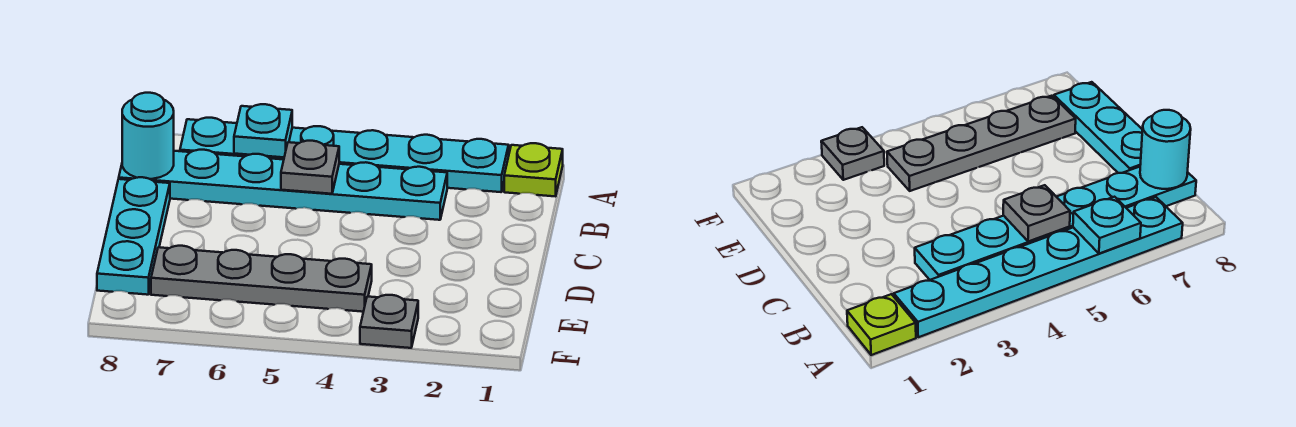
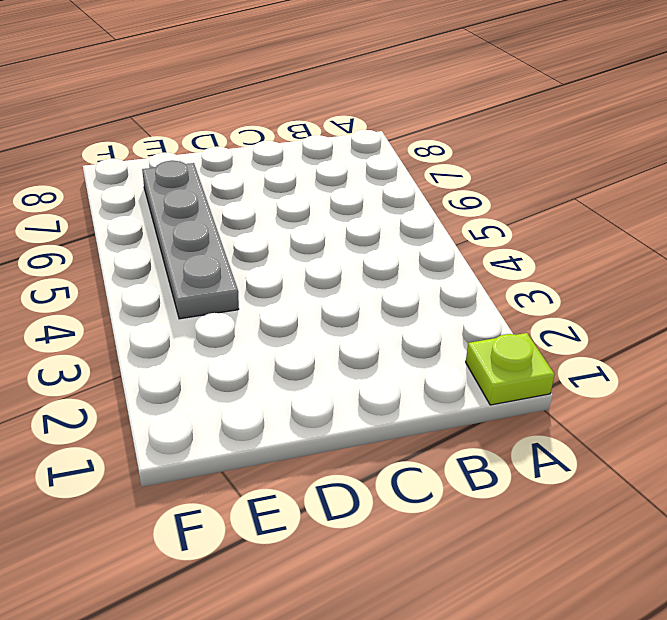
none -> cyan plate A2:A7 level 1
none -> cyan plate B3:B8 level 1

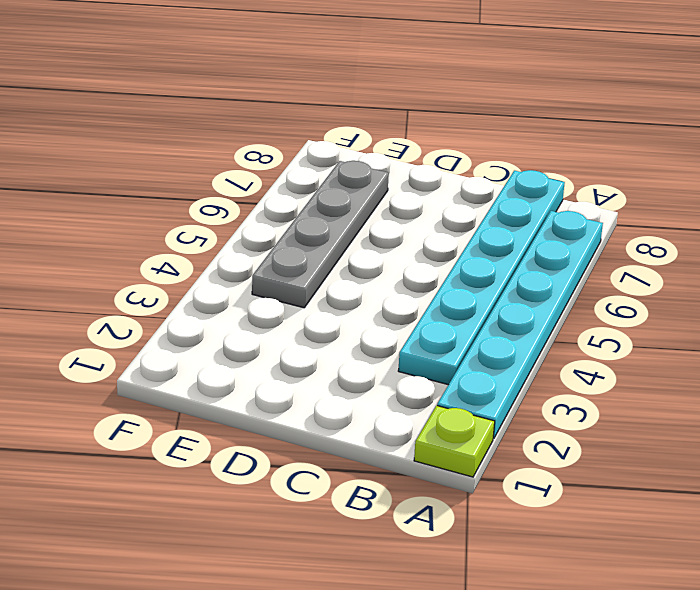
none -> cyan plate C8:E8 level 1
none -> grey plate F3 level 1

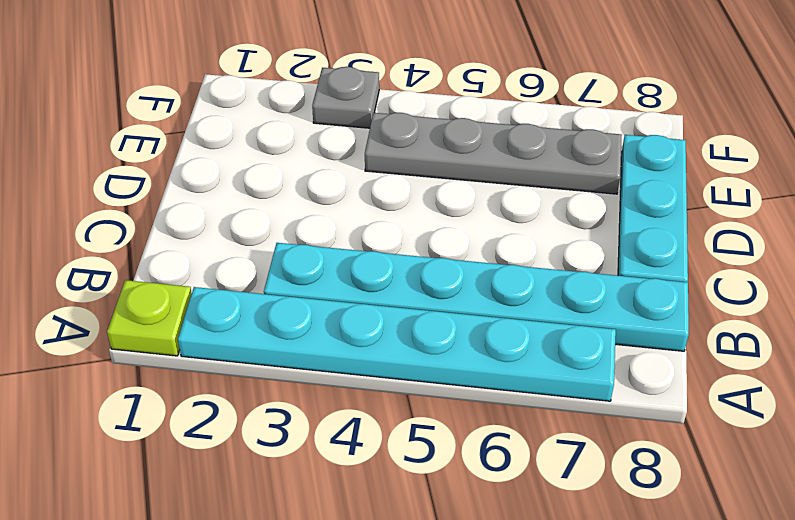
none -> cyan plate A6 level 2
none -> grey plate B5 level 2

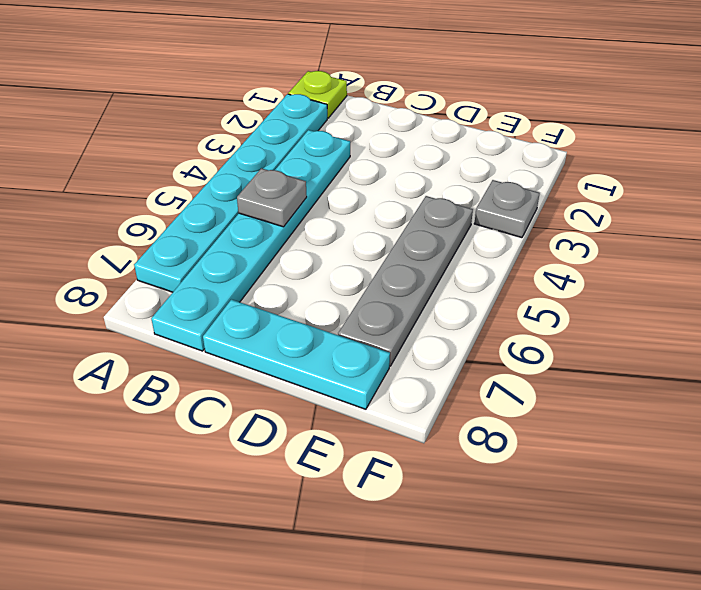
none -> cyan plate A6 level 2
none -> cyan round brick B8 level 2

